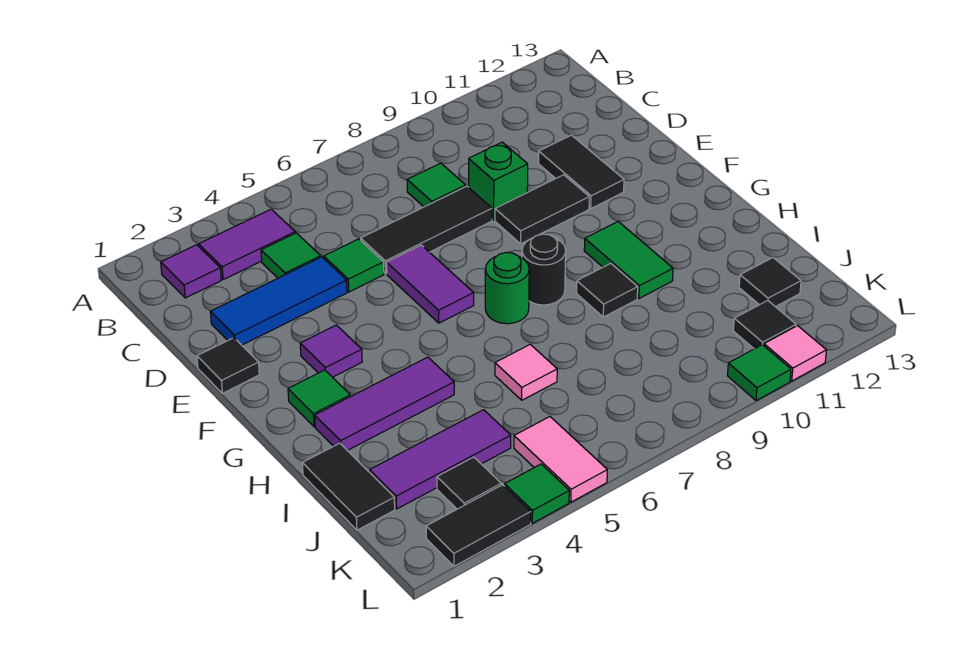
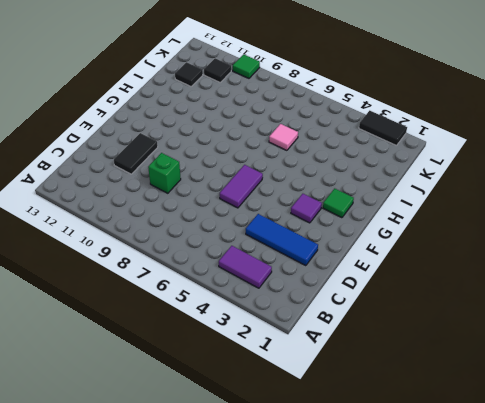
none -> purple tile B2 level 1
none -> green tile C4 level 1
none -> green tile C8 level 1
none -> green tile D5 level 1

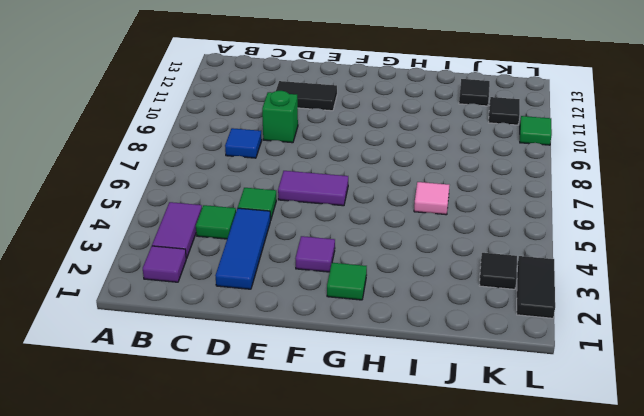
blue tile C8 level 1 -> green tile C8 level 1
none -> black tile D6:D8 level 1
none -> black tile E1 level 1
none -> black tile E9:E10 level 1
none -> green round brick G7 level 1

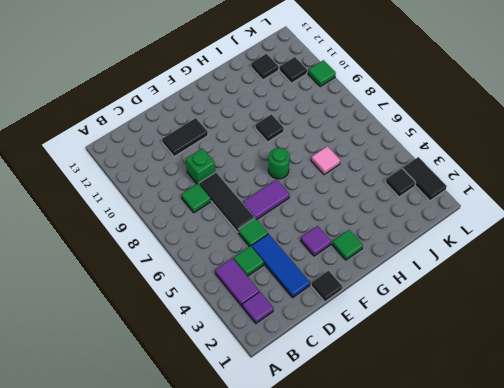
none -> black tile E9:E10 level 1
none -> black round brick G8 level 1
none -> green tile G10:H10 level 1
none -> purple tile H2:H4 level 1

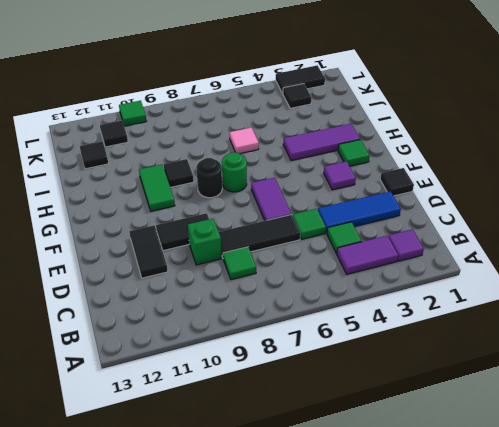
none -> black tile I1:J1 level 1
none -> purple tile J2:J4 level 1
none -> pink tile K5:L5 level 1
none -> green tile L4 level 1

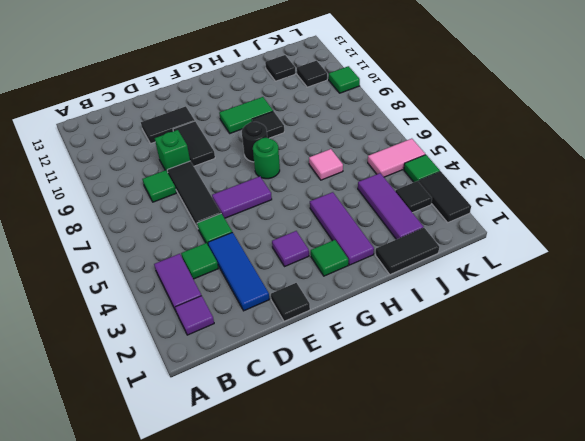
none -> pink tile L11 level 1

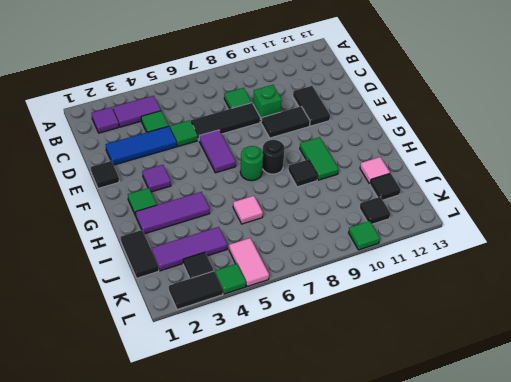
pink tile I12 level 1 -> pink tile L11 level 1

